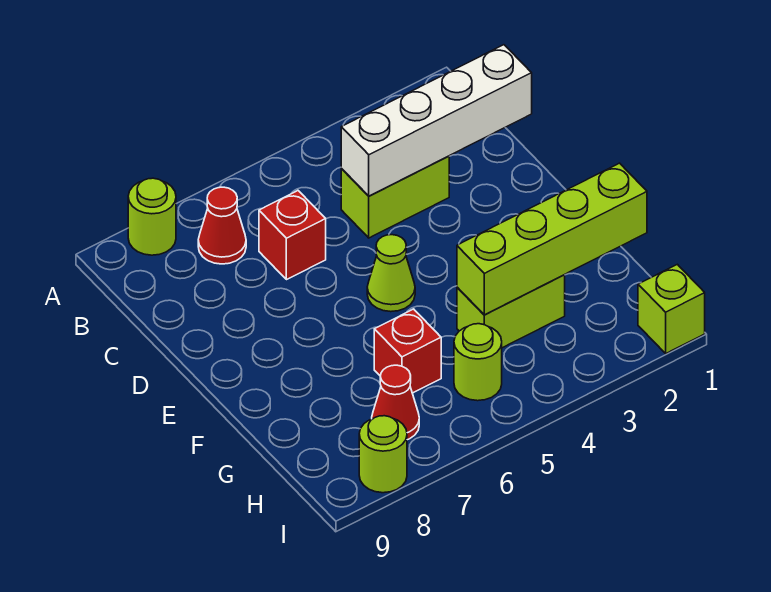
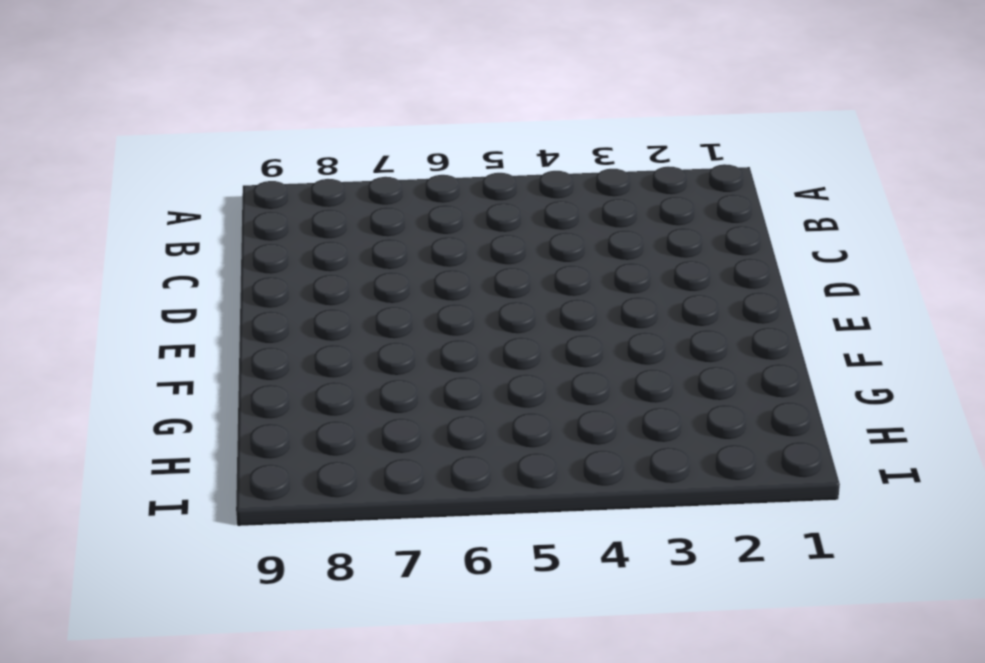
none -> lime round brick A8 level 1
none -> red cone B7 level 1
none -> lime brick C3:C4 level 1

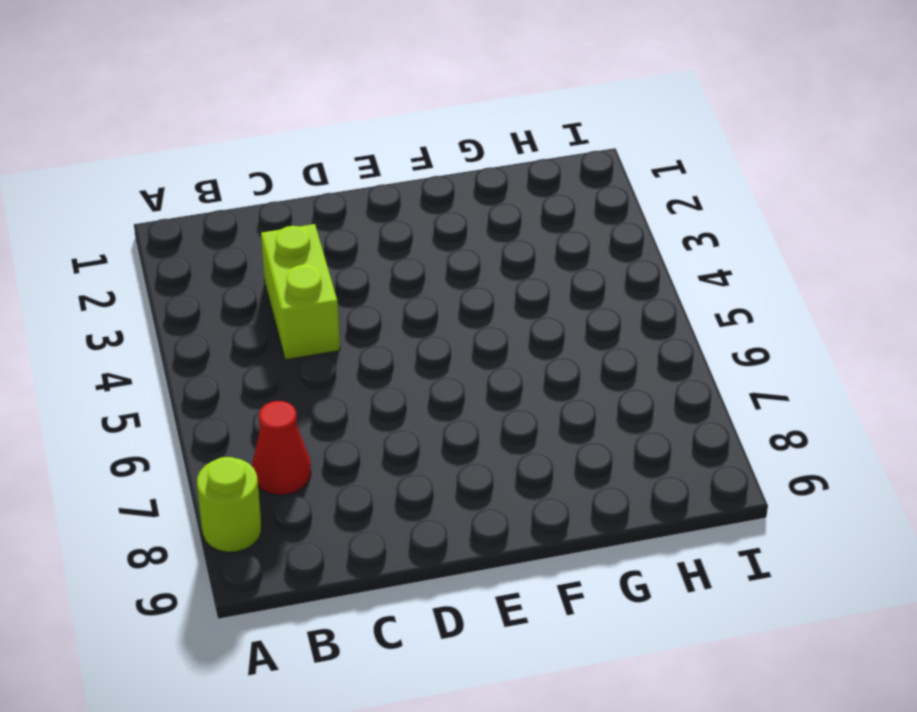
none -> red brick C6 level 1
none -> lime cone E5 level 1
none -> lime brick G3:G4 level 1

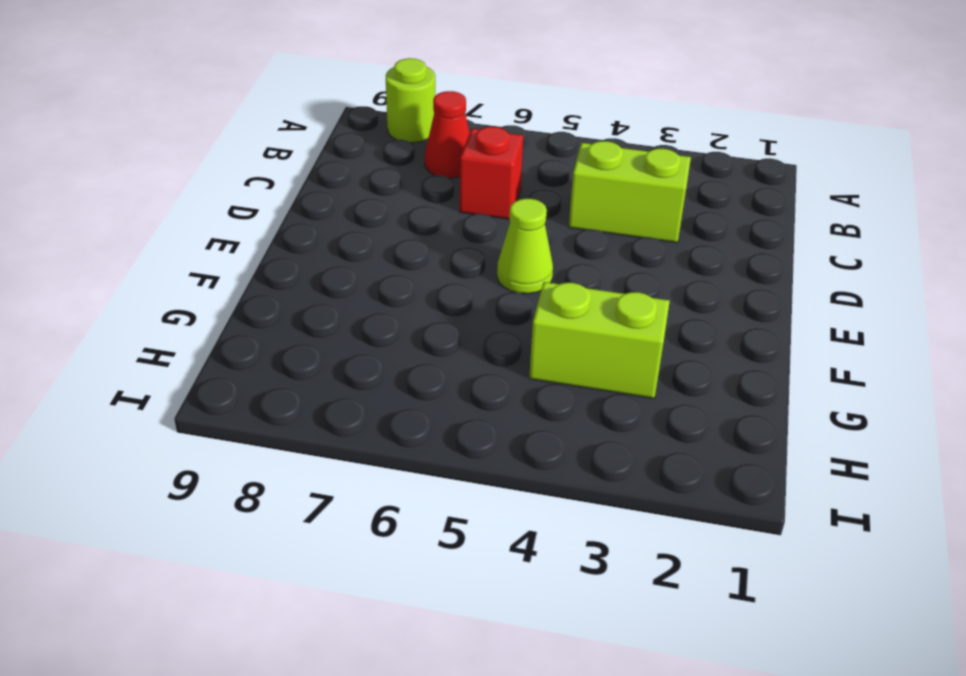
none -> red brick G6 level 1
none -> lime round brick H5 level 1
none -> red cone H7 level 1

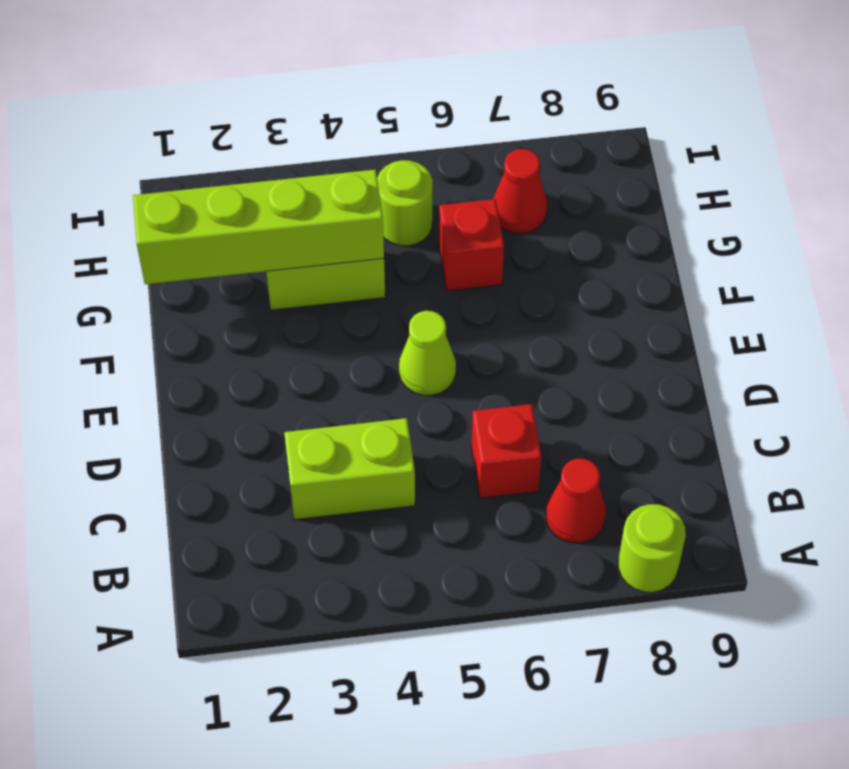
none -> lime brick I1 level 1
none -> lime round brick I8 level 1
none -> white brick C1:C4 level 2

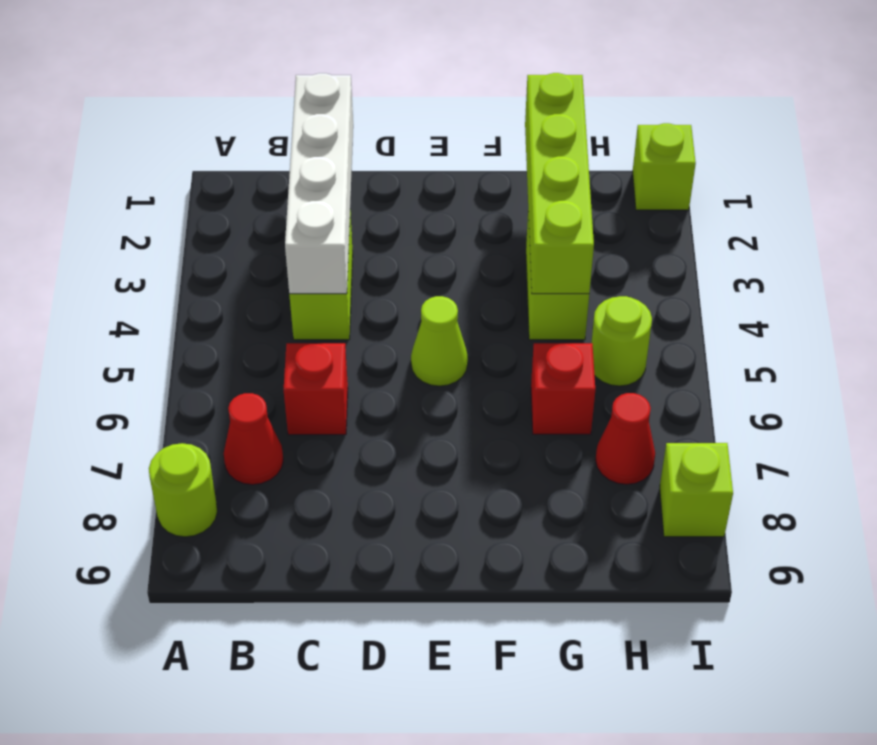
lime brick I8 level 1 -> lime round brick I8 level 1

